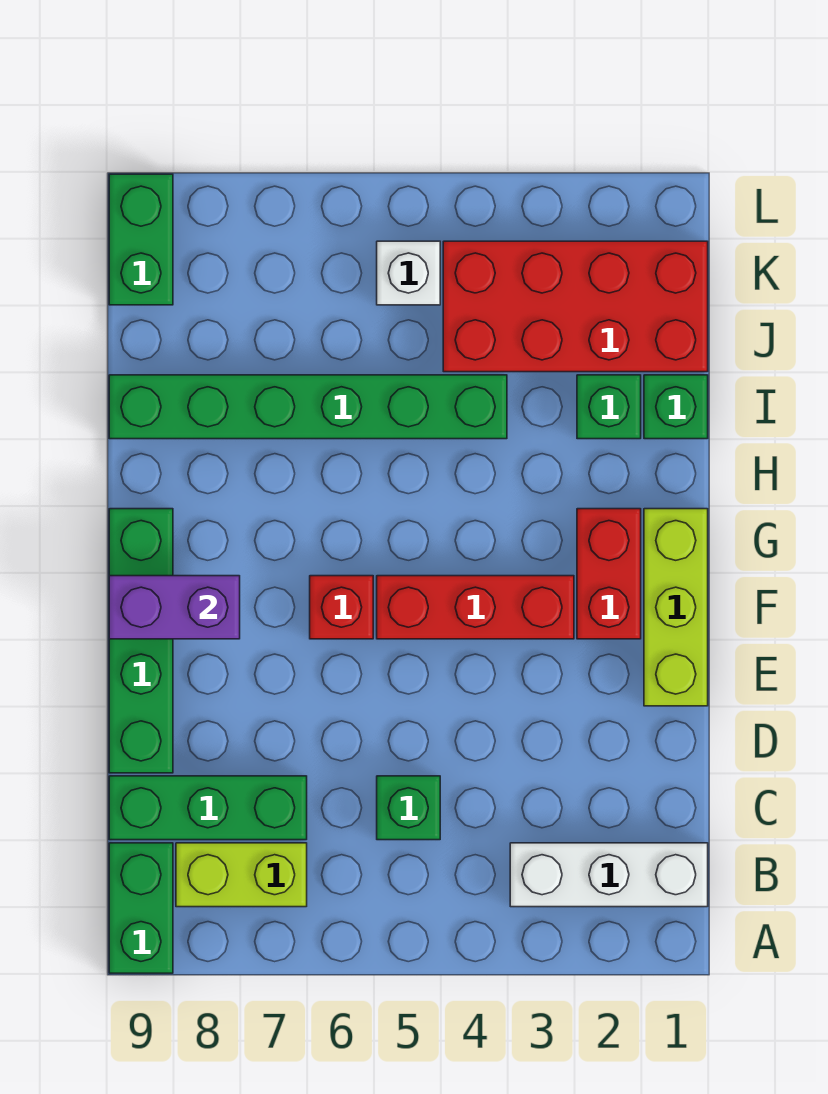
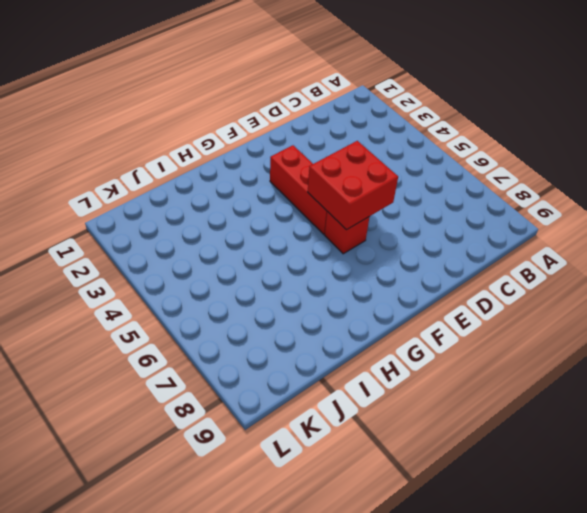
red brick E5:F6 level 2 -> none
none -> green brick A9:B9 level 1
none -> white brick B1:B3 level 1
none -> lime brick B7:B8 level 1

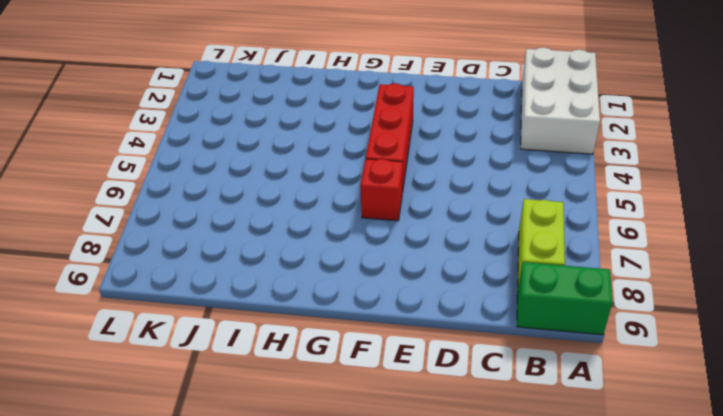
white brick A1:B3 level 1 -> white brick B1:B3 level 1
none -> green brick C5 level 1
none -> green brick C7:C9 level 1
none -> green brick D9:G9 level 1

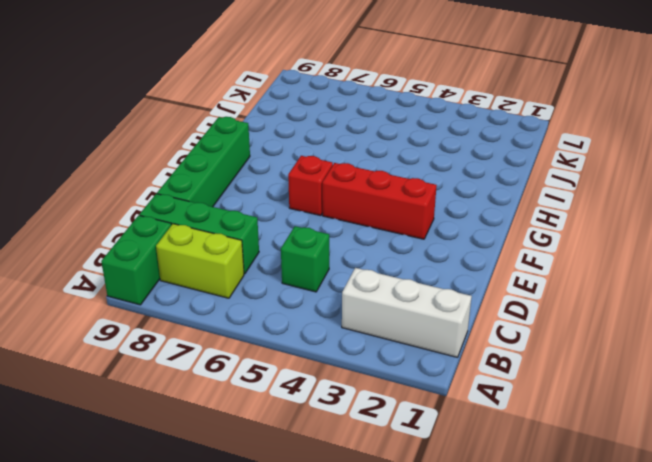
none -> lime brick E1:G1 level 1
none -> red brick F2:G2 level 1
none -> green brick I1 level 1

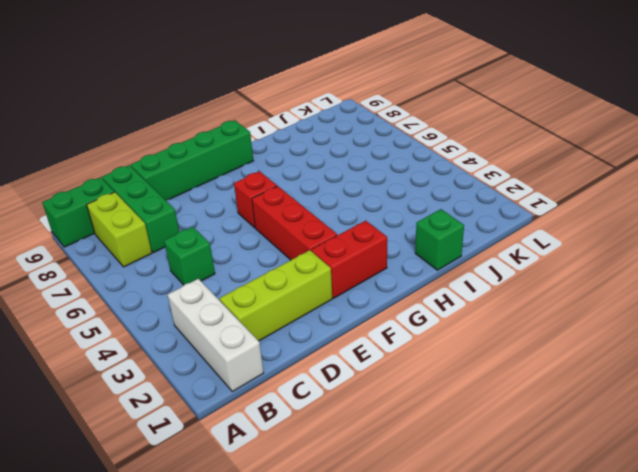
lime brick C2:E2 level 1 -> lime brick E1:G1 level 1
none -> green brick I2 level 1
none -> green brick I4:I9 level 1
none -> red brick J1:K4 level 1

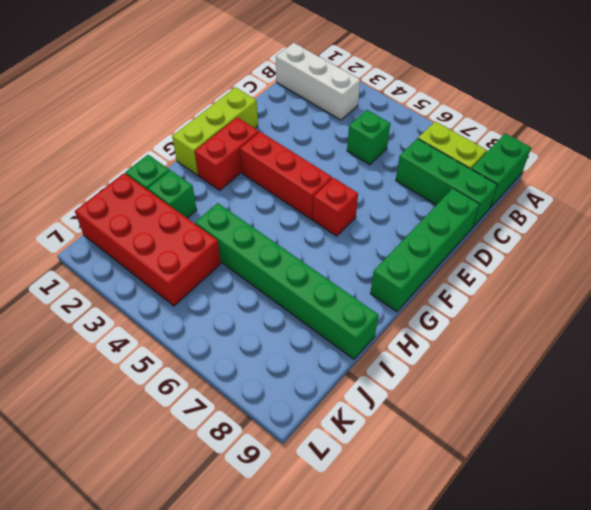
none -> white brick K5 level 1
none -> green brick K9:L9 level 1
none -> purple brick F8:F9 level 2

